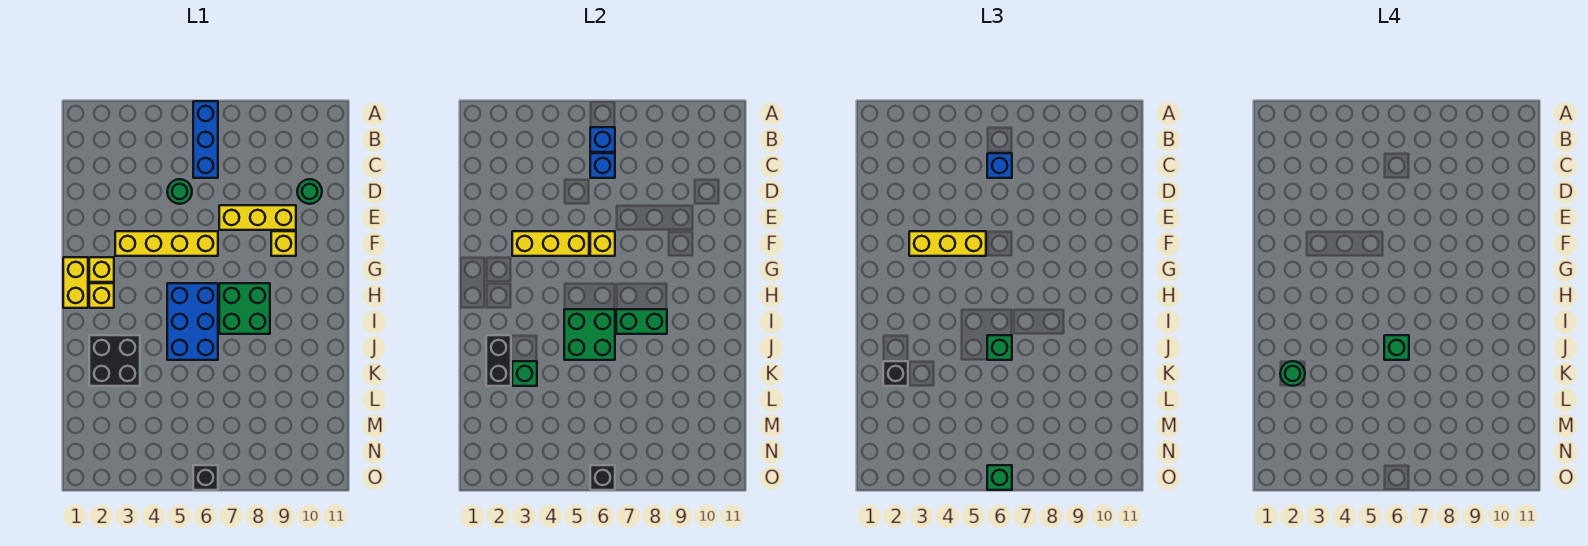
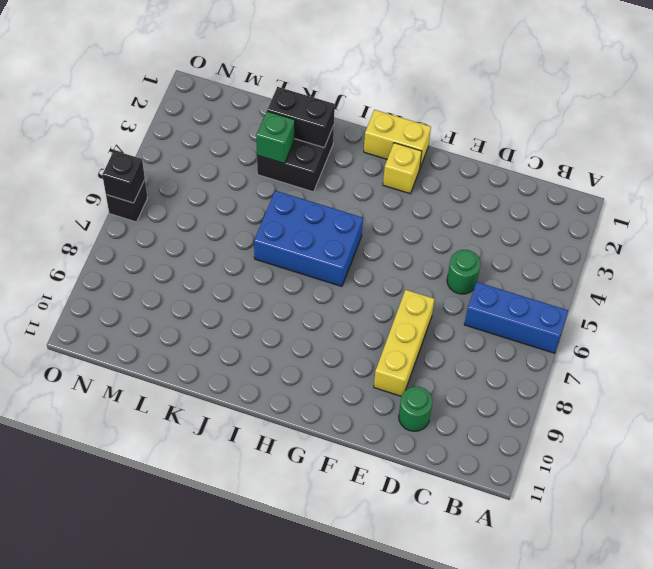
none -> yellow brick F3:F6 level 1
none -> yellow brick F9 level 1
none -> yellow brick H2 level 1

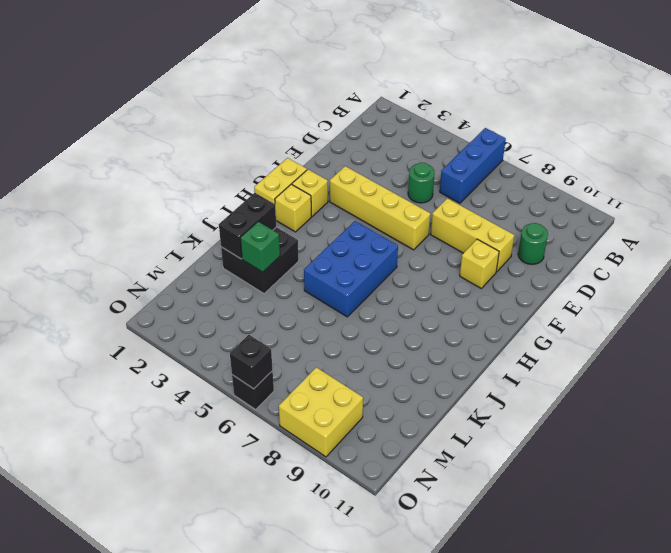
yellow brick N8:O9 level 1 -> none
none -> green brick H7:I8 level 1
none -> blue brick B6 level 2
none -> blue brick C6 level 2

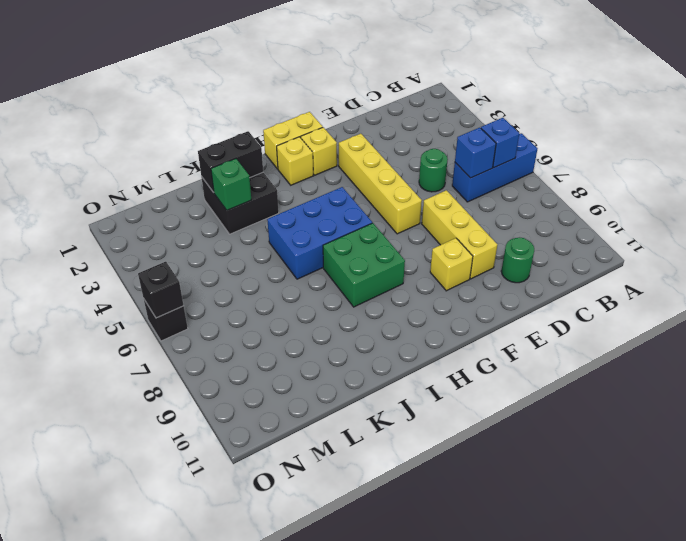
none -> yellow brick F3:F5 level 2
none -> yellow brick F6 level 2
none -> green brick I5:J6 level 2

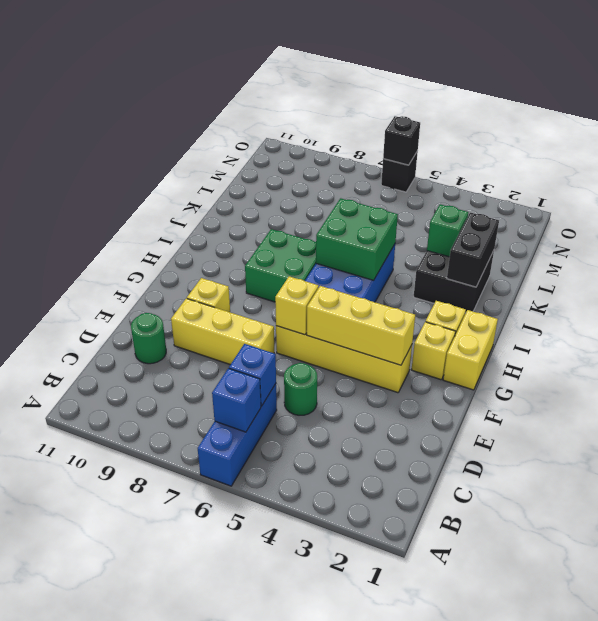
none -> green brick I7:I8 level 2
none -> blue brick C6 level 3
none -> yellow brick F3:F5 level 3

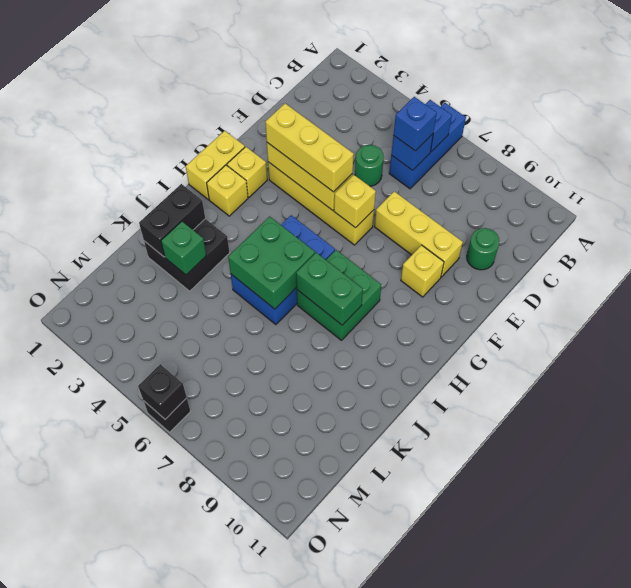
none -> green brick J6 level 3
none -> black brick K2 level 3
none -> green brick O6 level 3

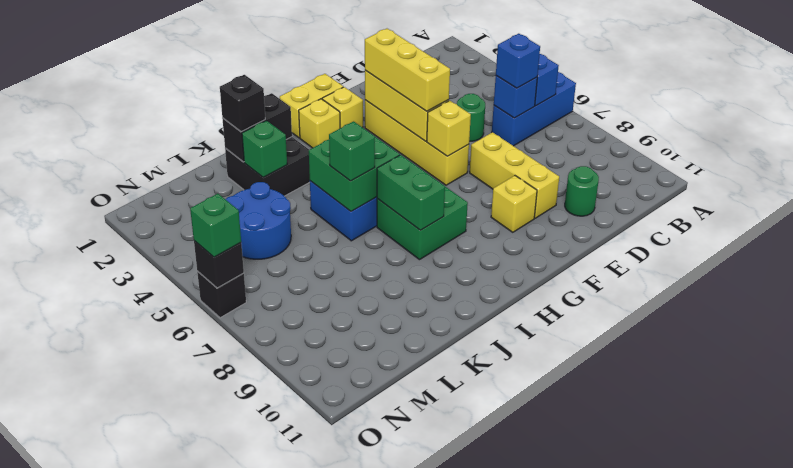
blue round brick L4:M5 level 1 -> none
none -> green brick J6 level 4
none -> green round brick K2 level 4

